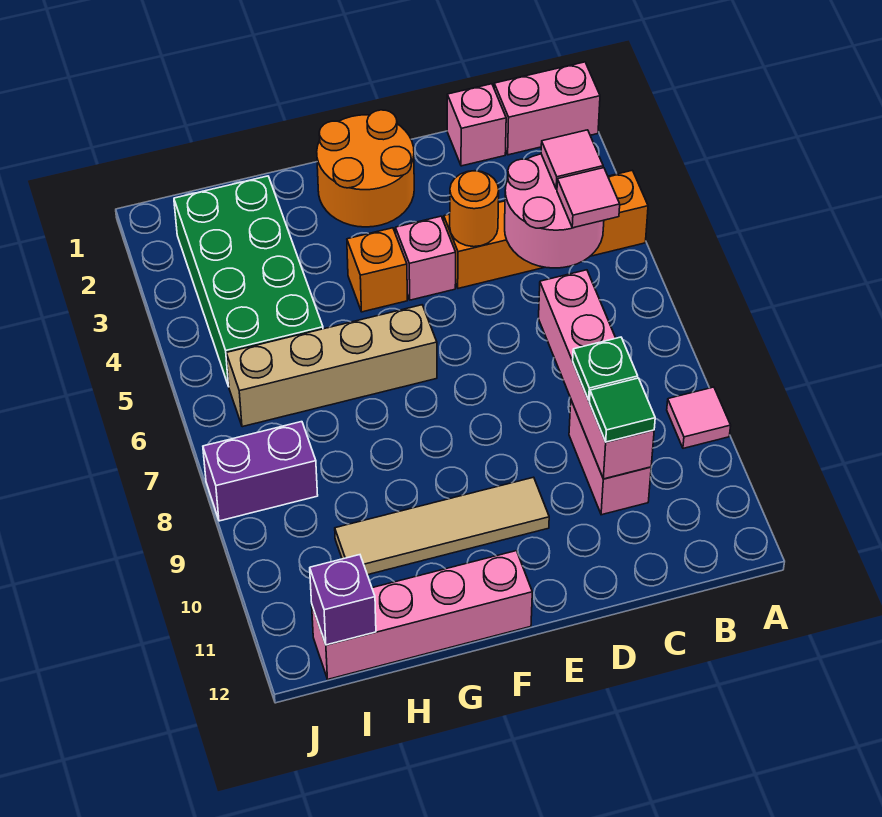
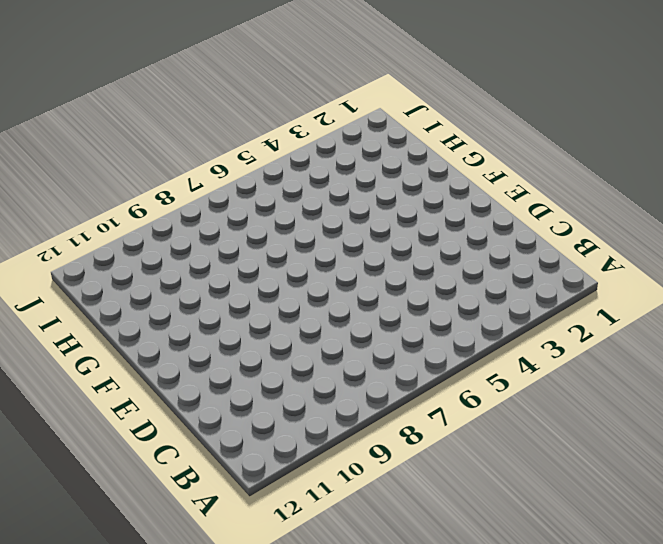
none -> pink brick A1:B1 level 1
none -> orange brick A4:D4 level 1
none -> pink tile A9 level 1

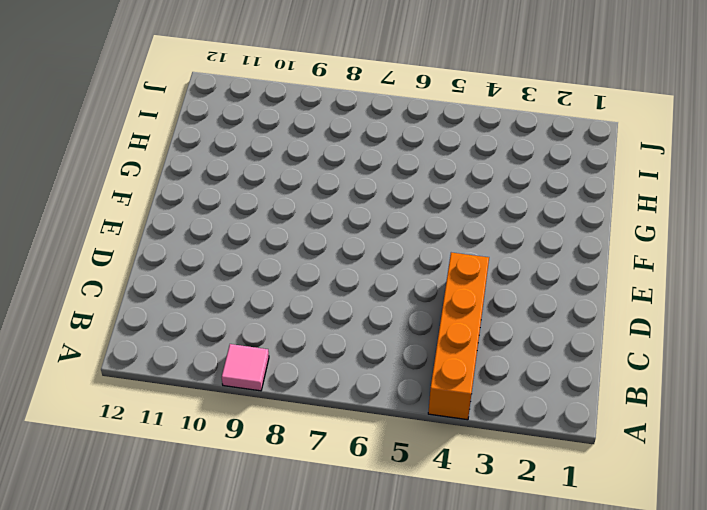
none -> pink brick A1:B1 level 1
none -> pink brick C1 level 1
none -> pink brick C9:C10 level 1

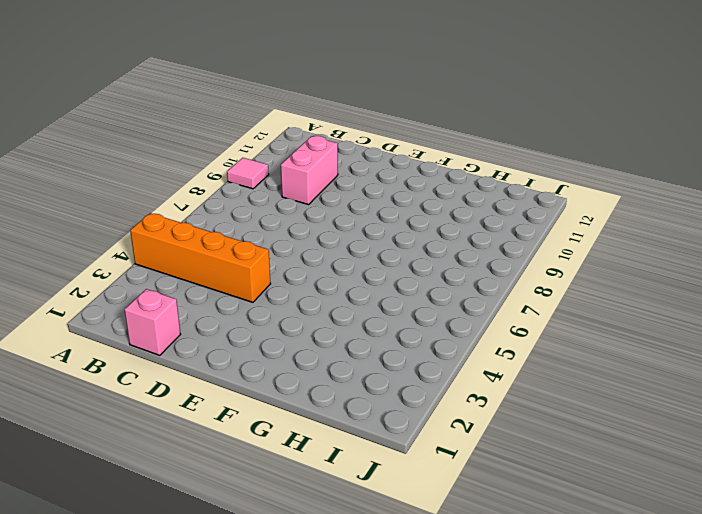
none -> pink brick A1:B1 level 1
none -> orange round brick E1:F2 level 1
none -> pink brick E4 level 1

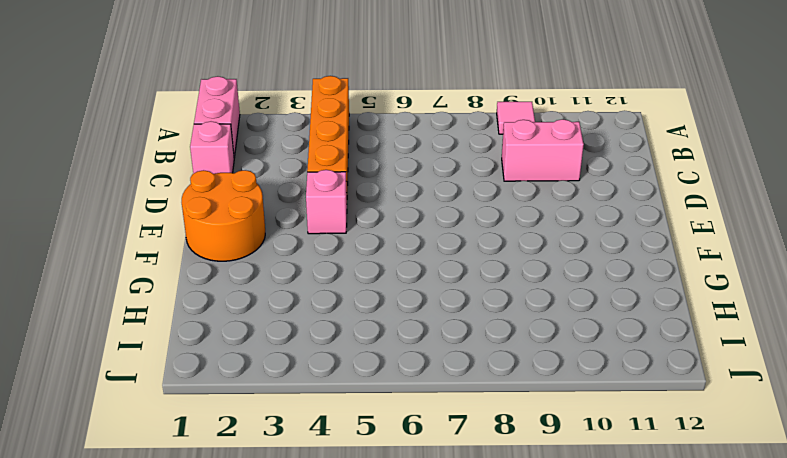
none -> tan tile E10:H10 level 1
none -> orange brick F4 level 1
none -> tan brick F6:I6 level 1

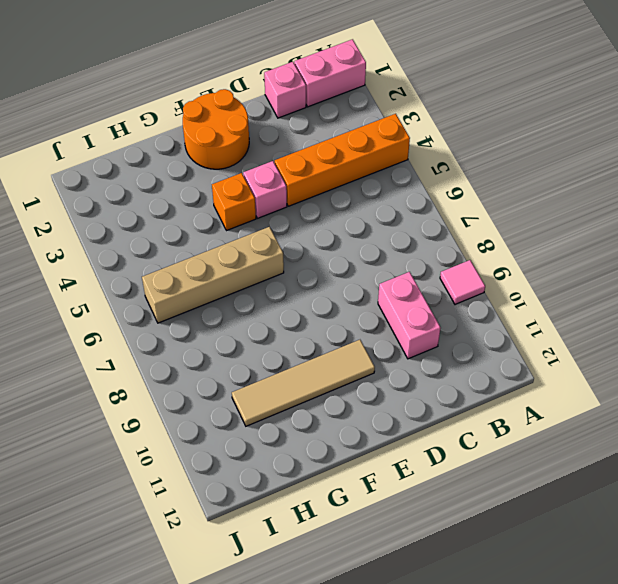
none -> pink brick F12:I12 level 1
none -> green brick H2:I5 level 1
none -> purple brick I8:J8 level 1

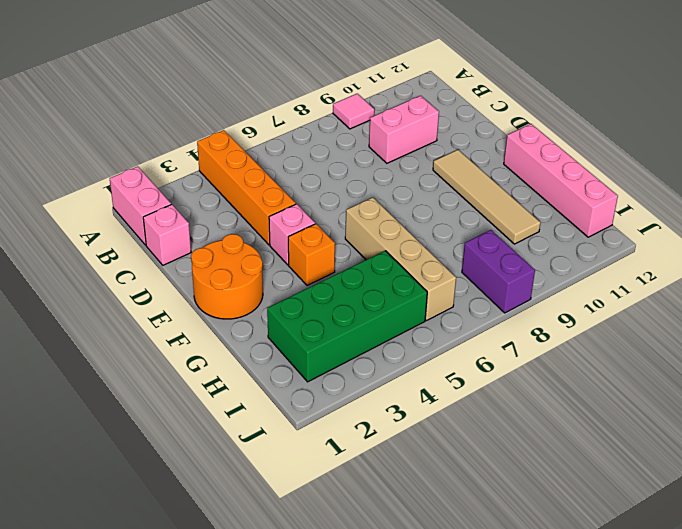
none -> pink round brick B4:C5 level 2
none -> pink brick C7:C10 level 2
none -> orange round brick D4 level 2

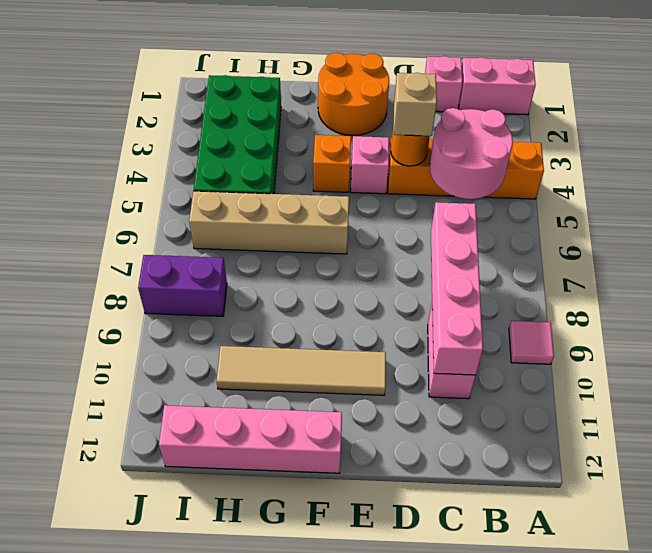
tan brick D4 level 3 -> none
none -> purple brick I12 level 2
none -> pink tile B4 level 3
none -> pink tile B5 level 3

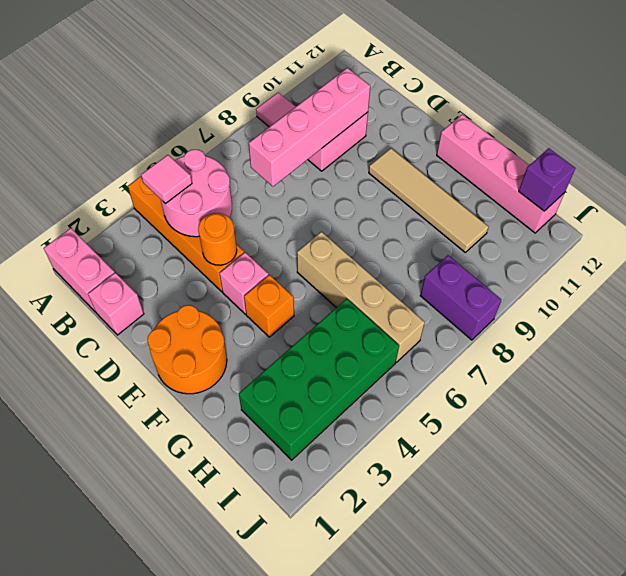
none -> pink tile B5 level 3
none -> green plate C9 level 3
none -> green tile C10 level 3

